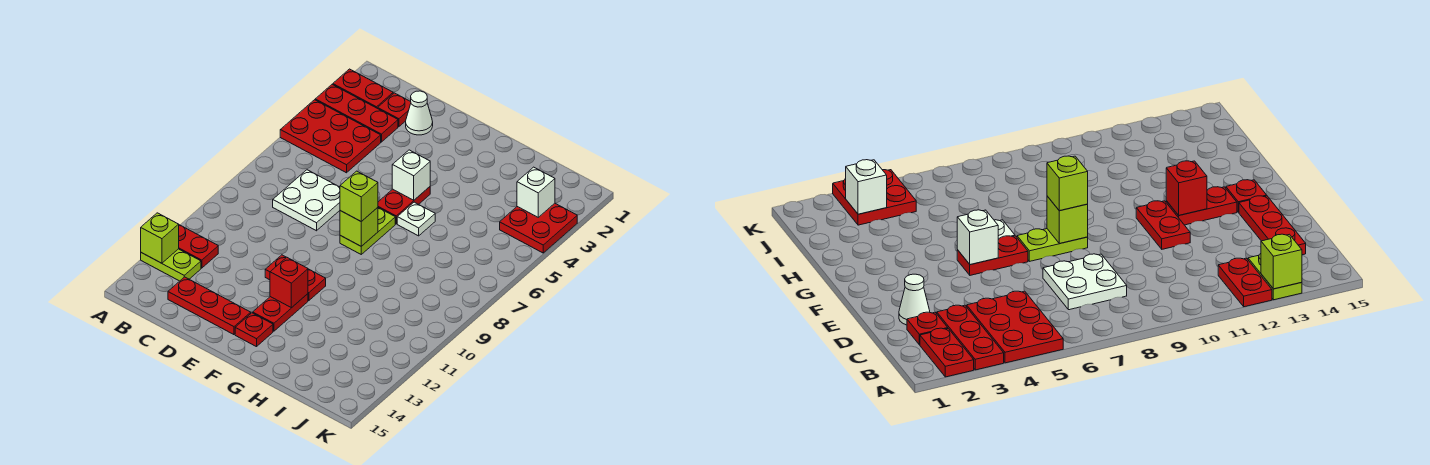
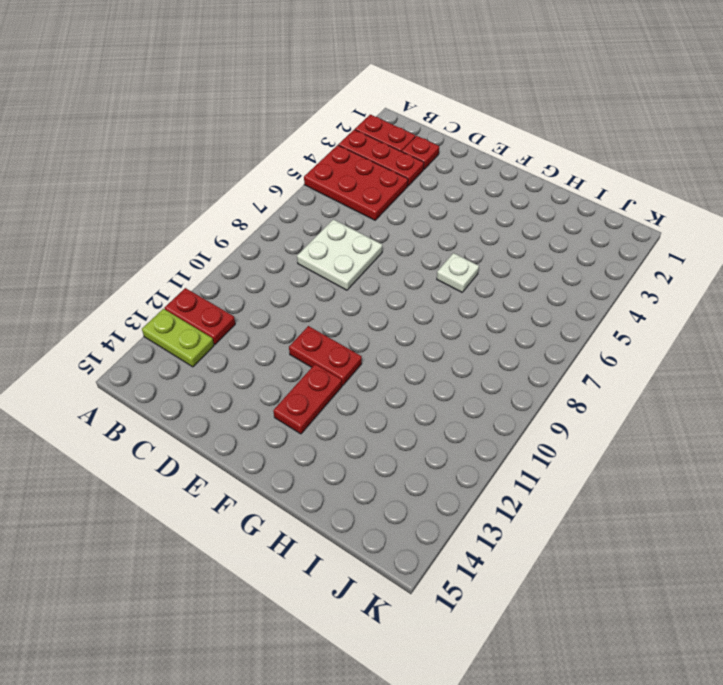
none -> red plate C14:E14 level 1
none -> white cone D2 level 1
none -> red plate F5:F6 level 1

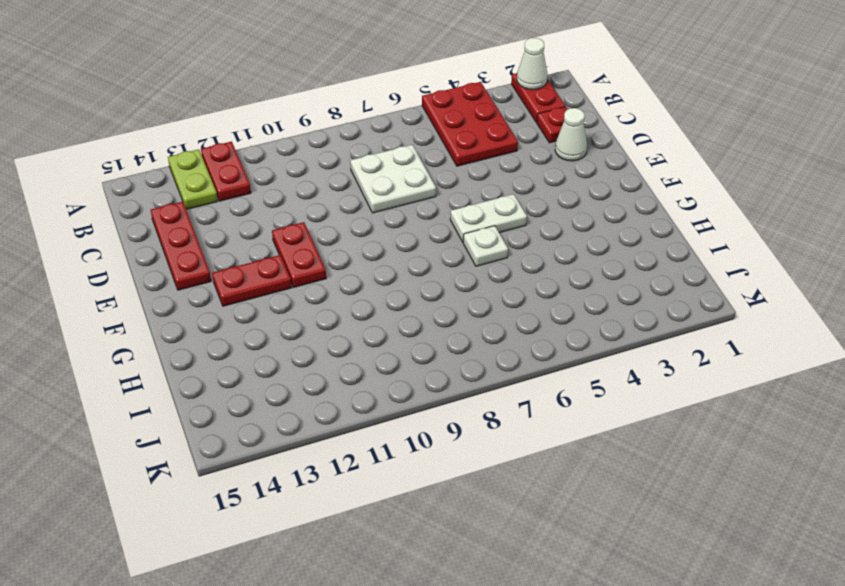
white cone A2 level 2 -> none
white plate F5:F6 level 1 -> red plate F5:F6 level 1
none -> red plate A3:C3 level 1
none -> lime plate F7:F8 level 1
none -> red plate F14 level 1

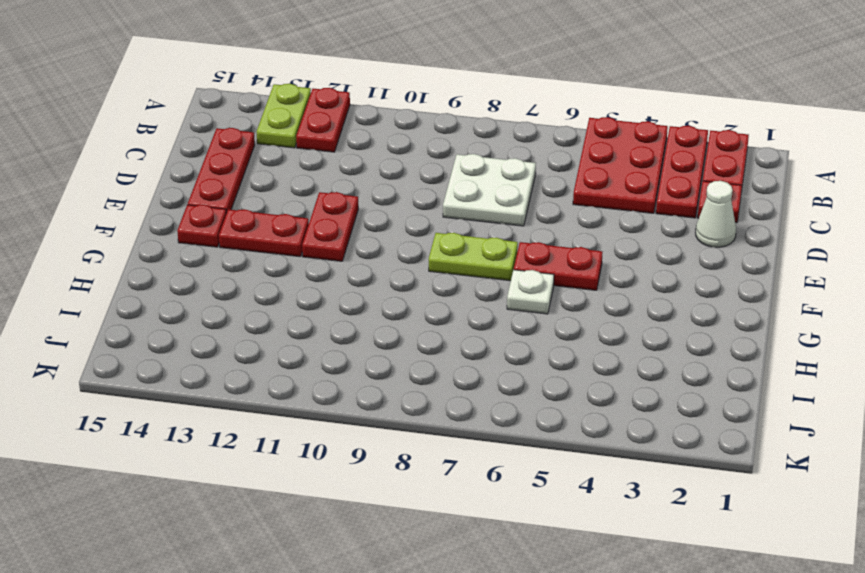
none -> red plate J3:K4 level 1
none -> lime brick A13 level 2
none -> white brick F5 level 2

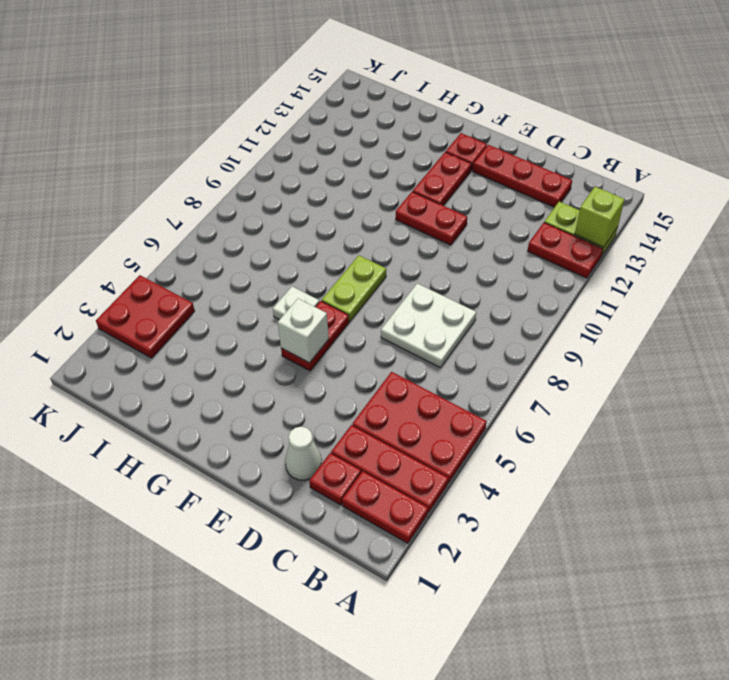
none -> lime brick F8 level 2
none -> red brick F12 level 2
none -> white brick J3 level 2

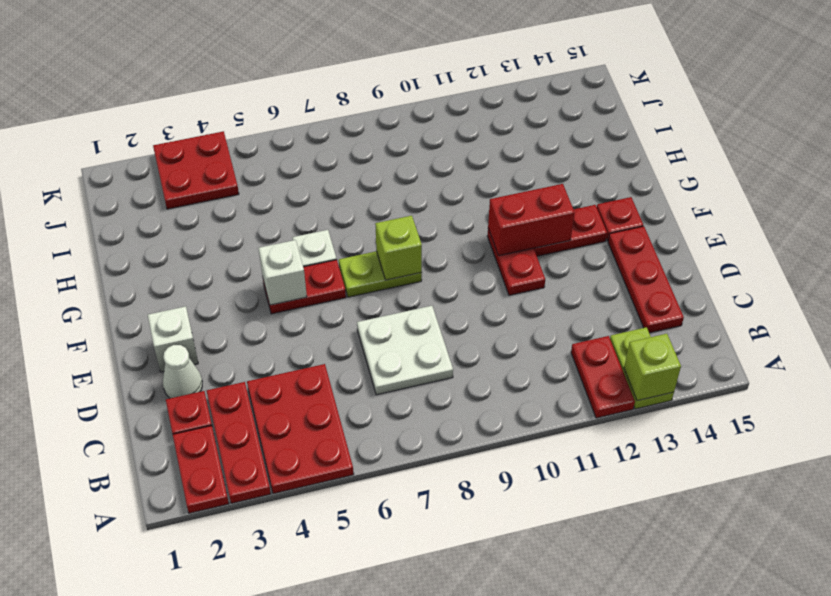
white brick E2 level 1 -> white brick J3 level 2
red brick F11:F12 level 2 -> red brick F12 level 2
none -> lime brick F8 level 3

